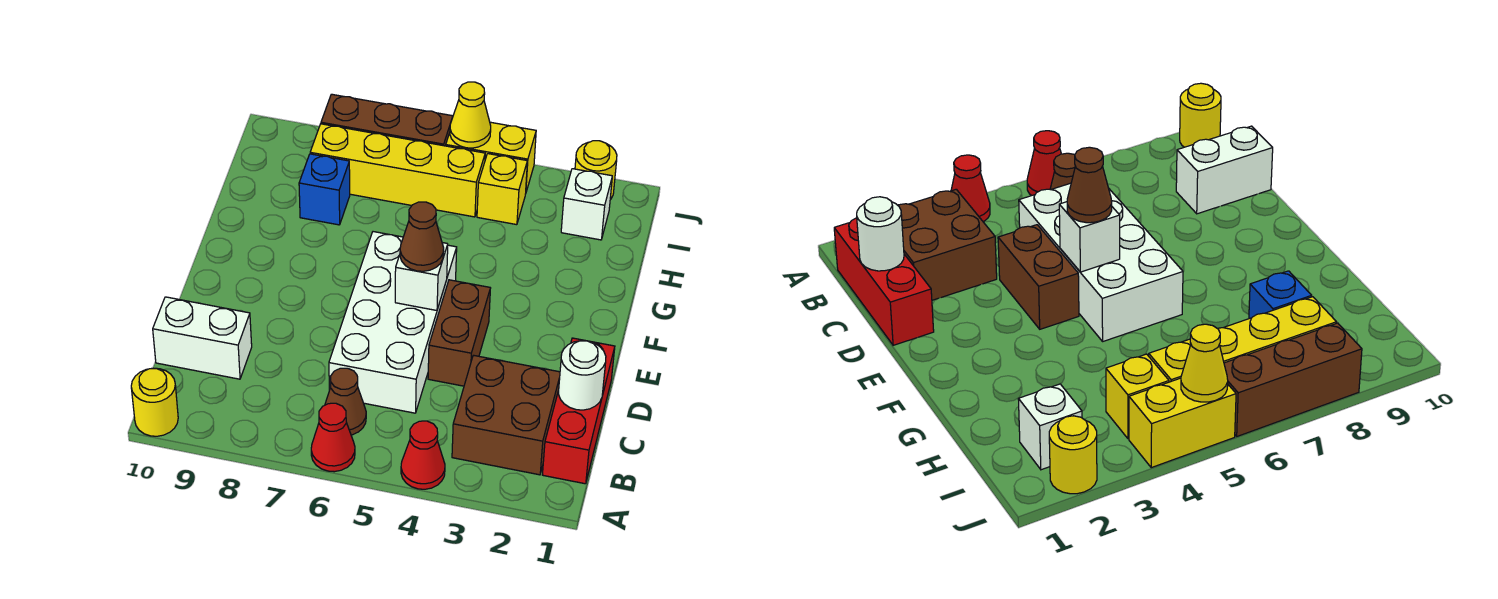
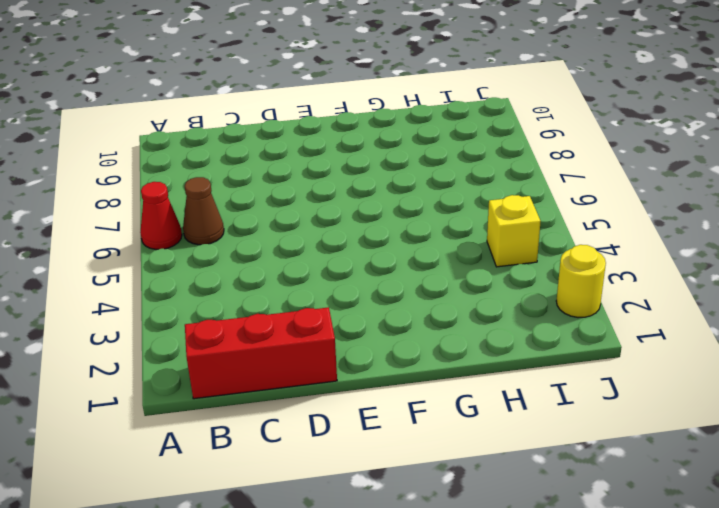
none -> red cone A4 level 1
none -> yellow round brick A10 level 1
none -> brown brick B2:C3 level 1

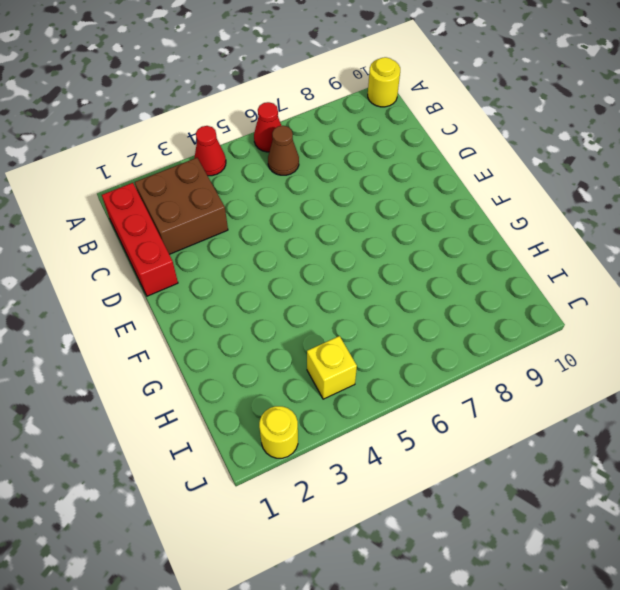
none -> white brick C5:F6 level 1
none -> white brick C9:C10 level 1
none -> brown brick D4:E4 level 1

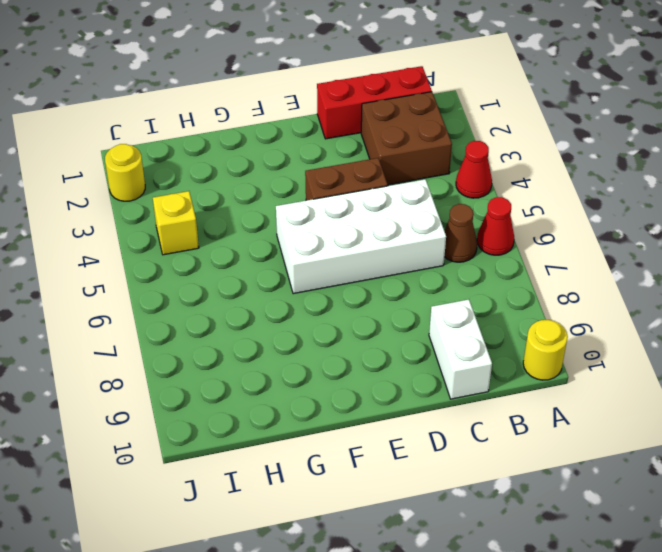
none -> blue brick H8 level 1
none -> white brick I2 level 1
none -> yellow brick I5:I8 level 1

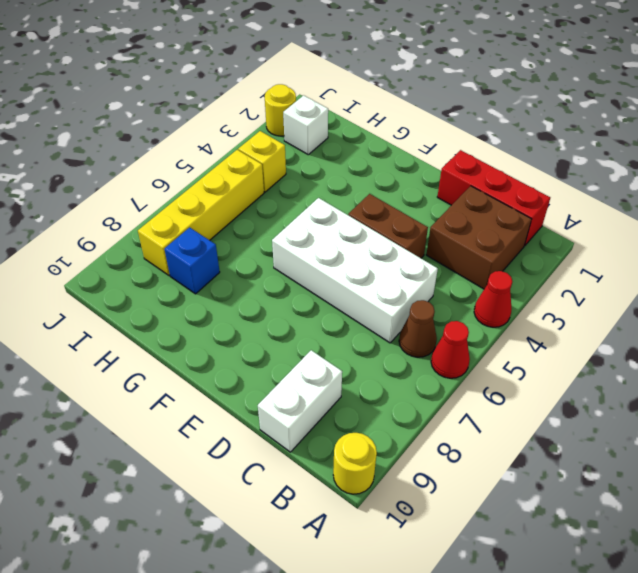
none -> yellow brick J4:J5 level 1
none -> brown brick J6:J8 level 1
none -> white round brick C1 level 2

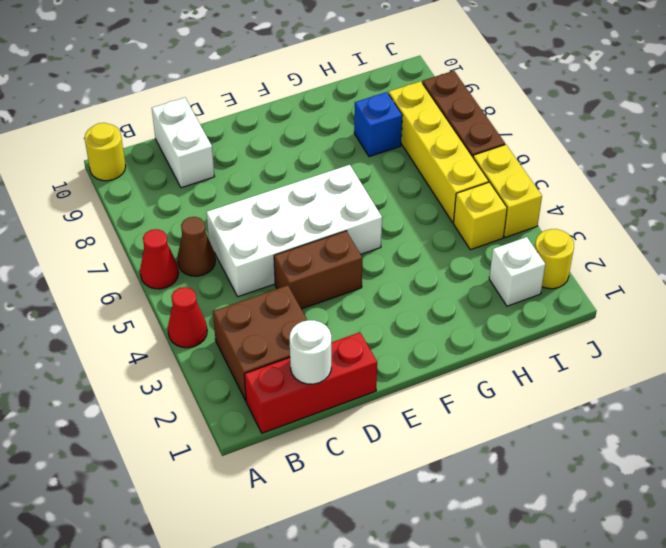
none -> white brick E5 level 2
none -> yellow cone J5 level 2
none -> brown cone E5 level 3

